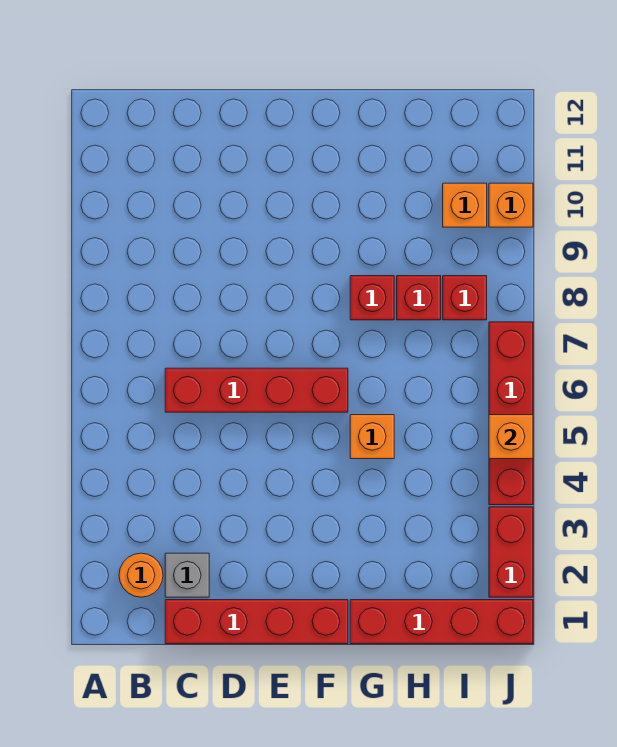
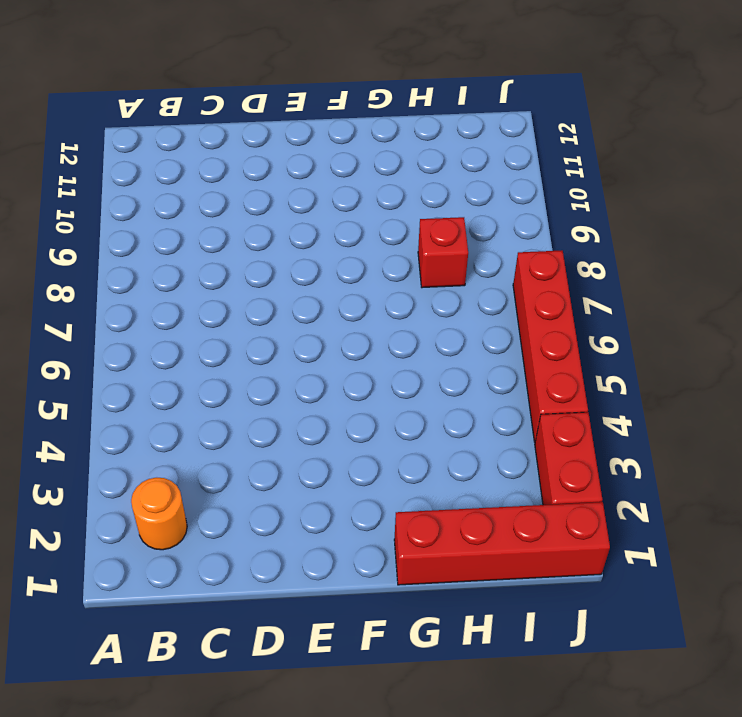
none -> red brick C1:F1 level 1
none -> grey brick C2 level 1
none -> red brick C6:F6 level 1

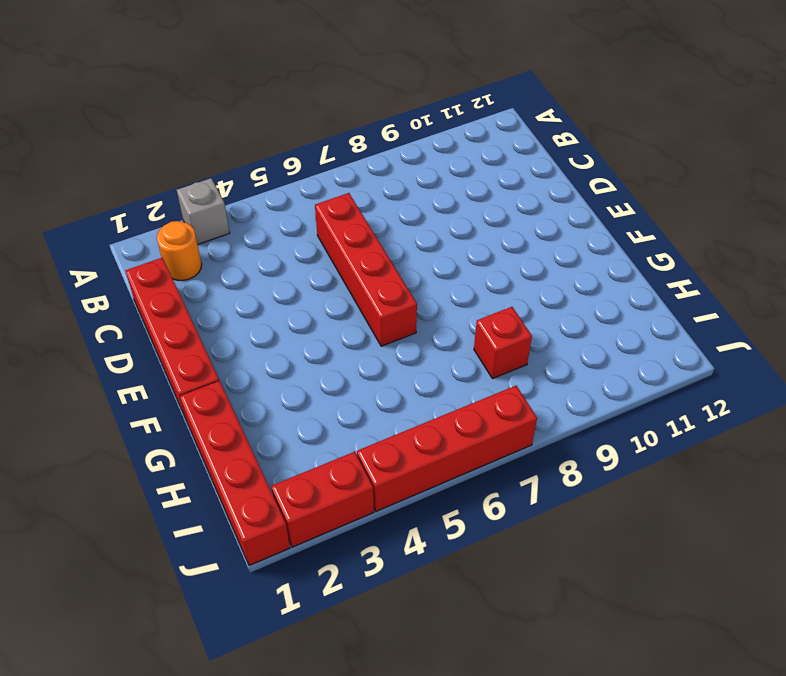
grey brick A3 level 1 -> grey brick C2 level 1
none -> orange brick G5 level 1
none -> red brick G8 level 1
none -> red brick I8 level 1

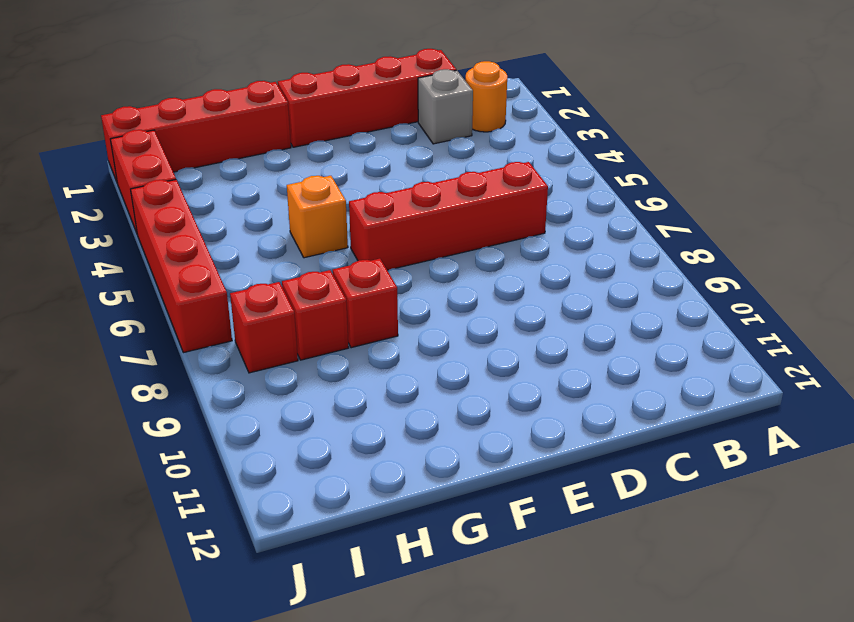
none -> orange brick I10 level 1
none -> orange brick J10 level 1
none -> orange brick J5 level 2

